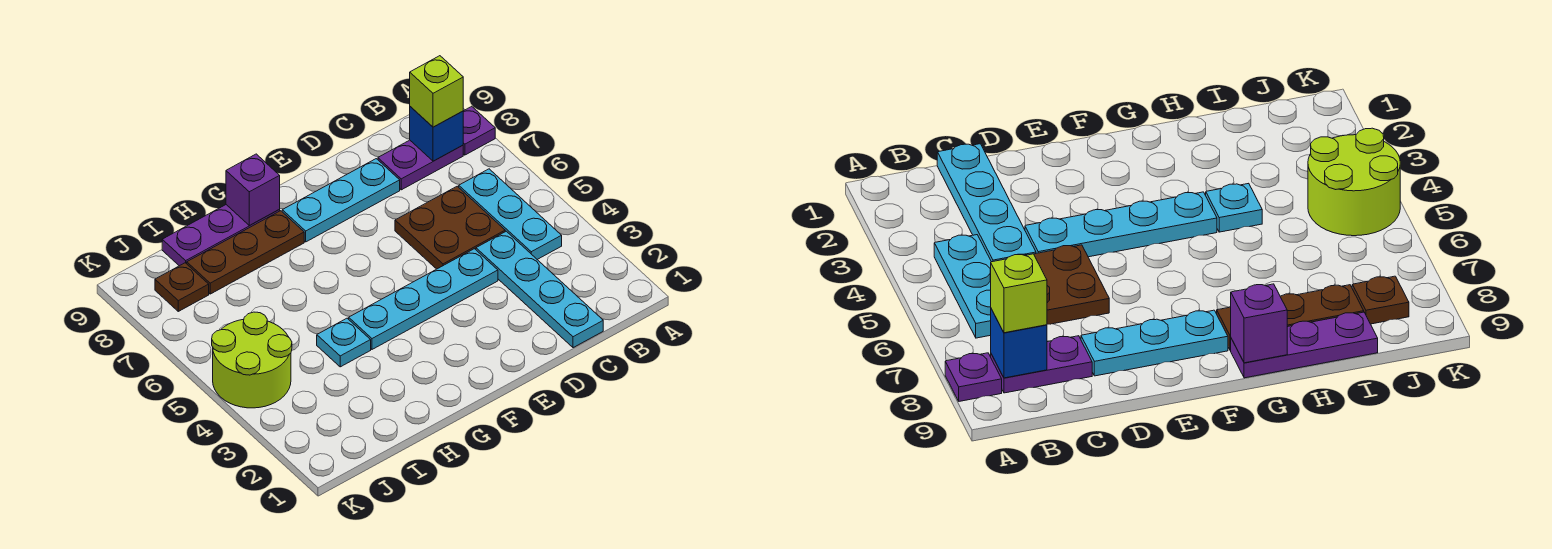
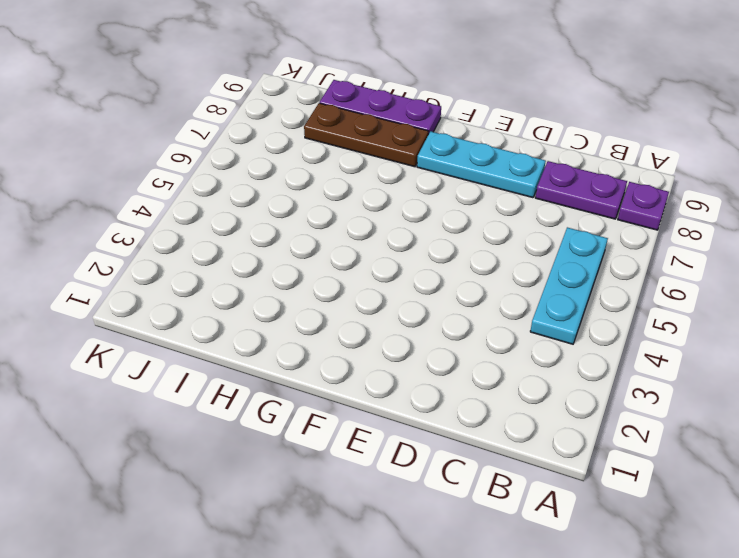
none -> cyan plate C1:C4 level 1
none -> brown plate C5:D6 level 1
none -> cyan plate D4:G4 level 1

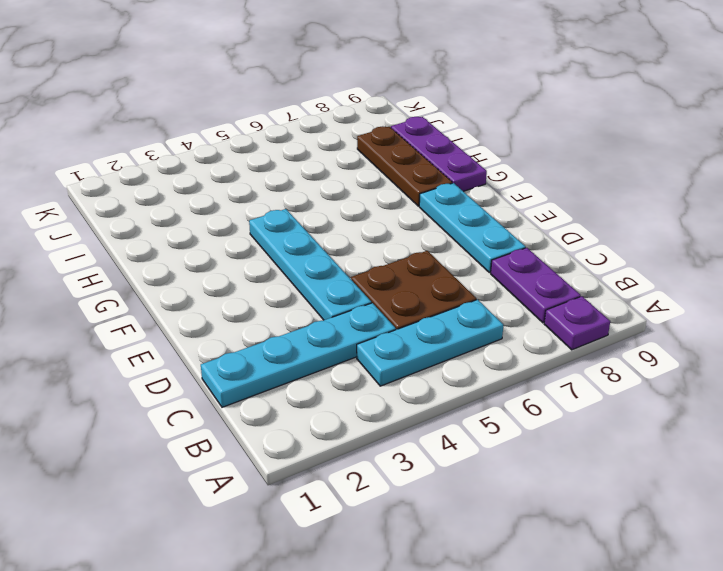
none -> cyan plate H4 level 1
none -> lime round brick J4:K5 level 1
none -> brown plate J8 level 1

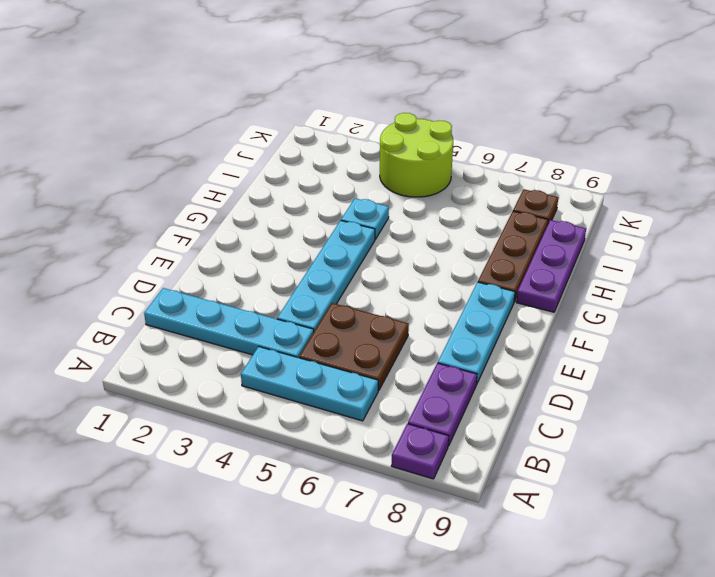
none -> blue brick B8 level 2
none -> purple brick G9 level 2
none -> lime brick B8 level 3

